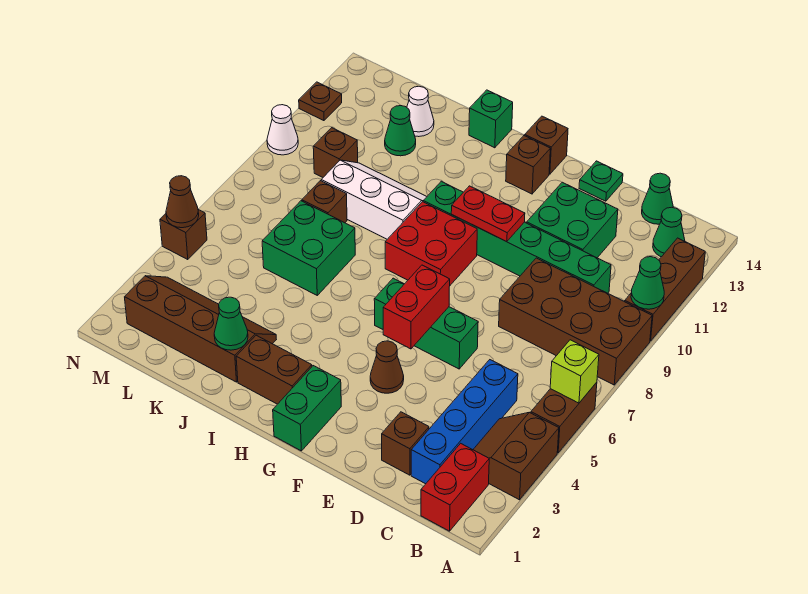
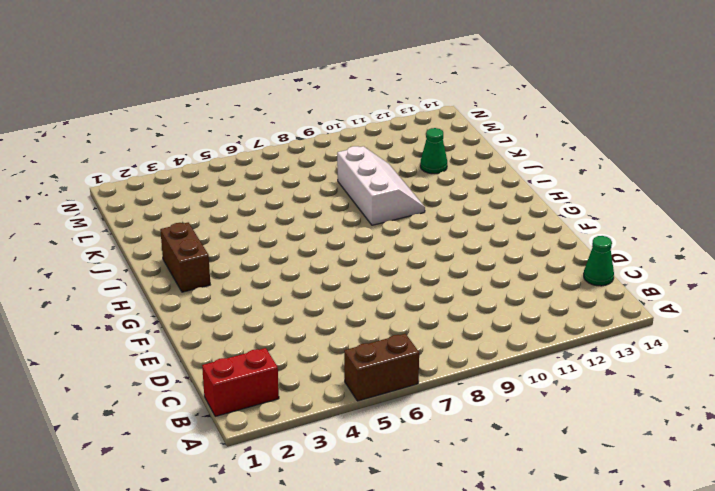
none -> brown slope A3:B4 level 1 top A
none -> brown brick A8:D9 level 1
none -> brown brick A10:A12 level 1
none -> green cone B13 level 1

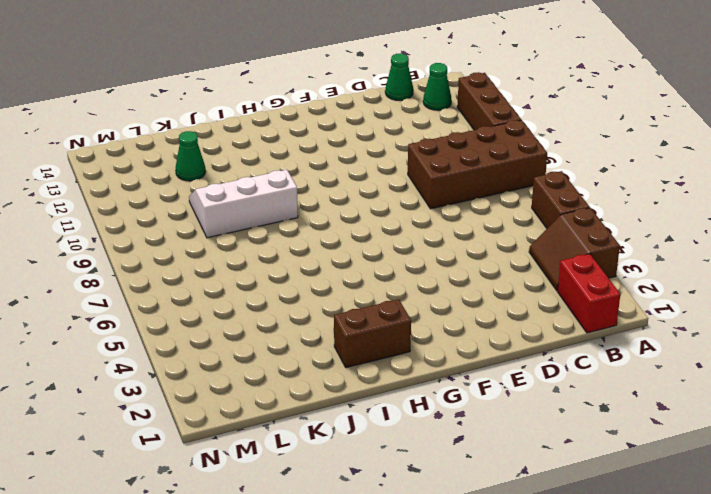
none -> blue brick C2:C5 level 1
none -> green brick C10:H10 level 1
none -> brown brick D2 level 1
none -> green brick D11:E12 level 1

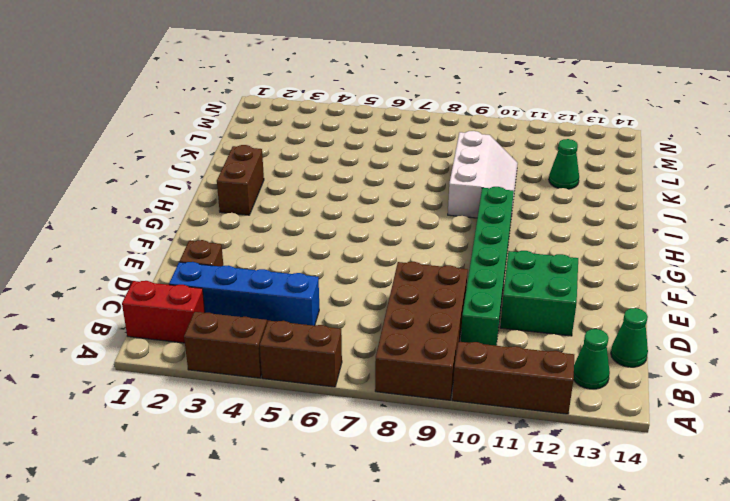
none -> green brick E6:G6 level 1
none -> green plate E14 level 1
none -> brown cone F4 level 1
none -> green brick G1:G2 level 1

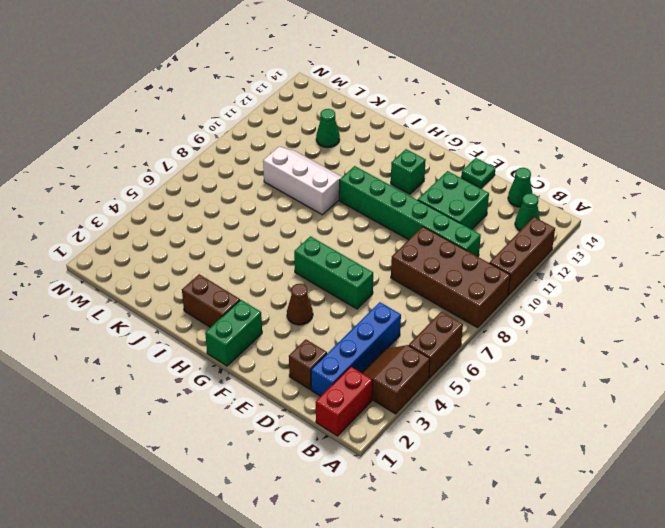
green brick G12 level 1 -> green brick I14 level 1
none -> red brick G8:H9 level 1
none -> brown brick G13 level 1
none -> brown brick G14 level 1
none -> brown slope J2:M3 level 1 top 2

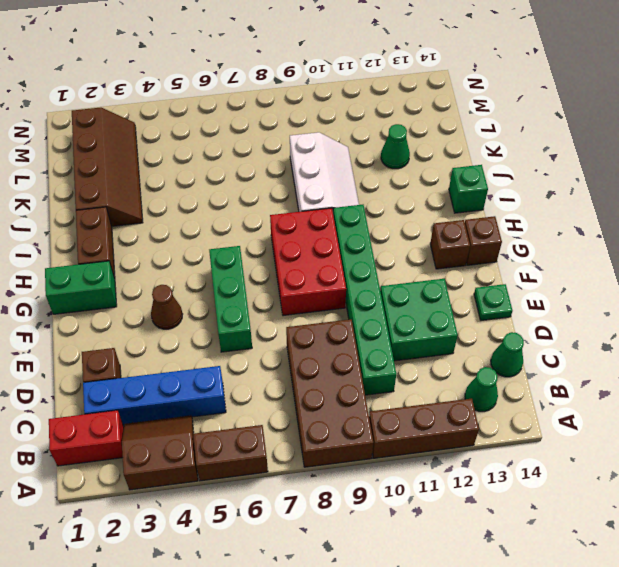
red brick F8:H9 level 1 -> red brick G8:H9 level 1
none -> green brick J6:K7 level 1
none -> brown brick K8 level 1
none -> white cone K13 level 1
none -> brown brick L10 level 1

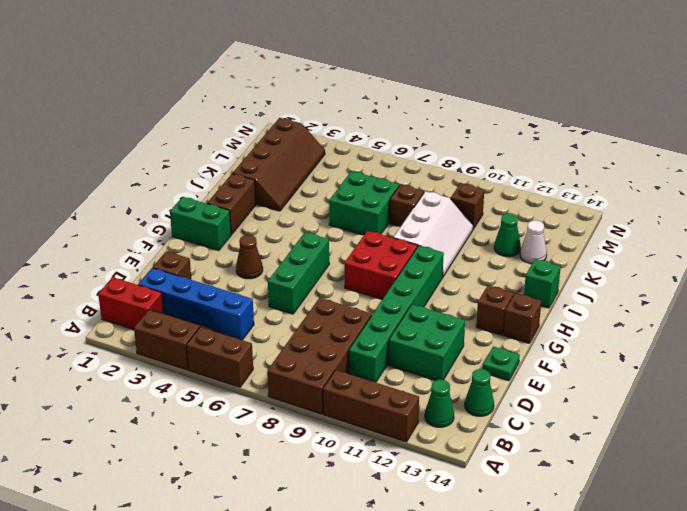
none -> brown brick N5 level 1
none -> white cone N10 level 1
none -> brown plate N12 level 1
none -> lime brick A6 level 2

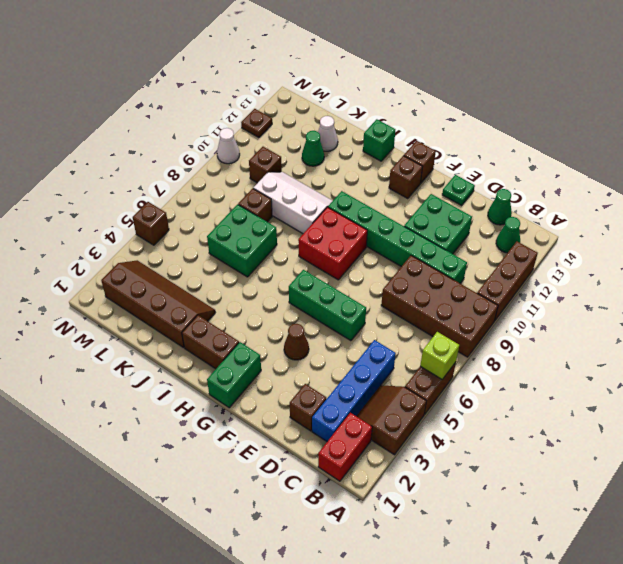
none -> green cone A10 level 2
none -> red brick F5:F6 level 2
none -> red plate F10:G10 level 2
none -> green cone J2 level 2

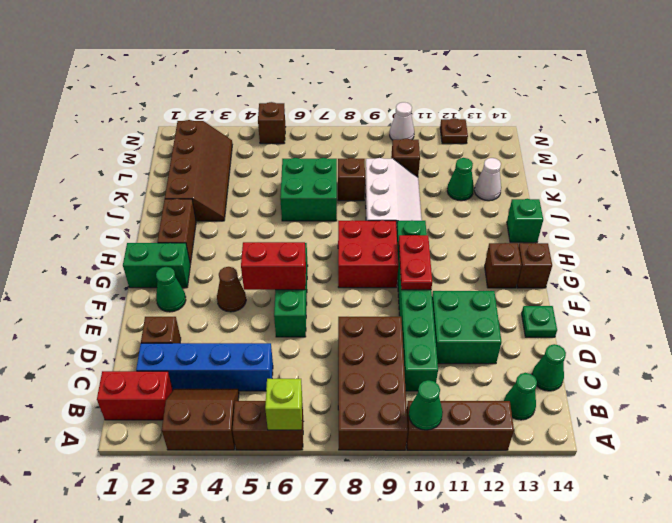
green cone F2 level 1 -> green cone J2 level 2
none -> brown cone N5 level 2

